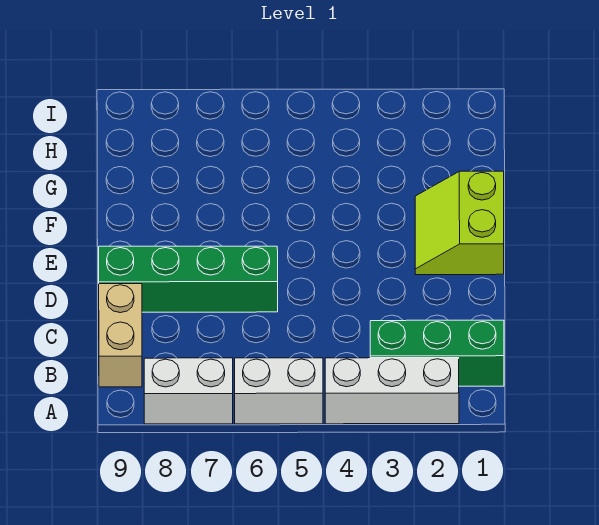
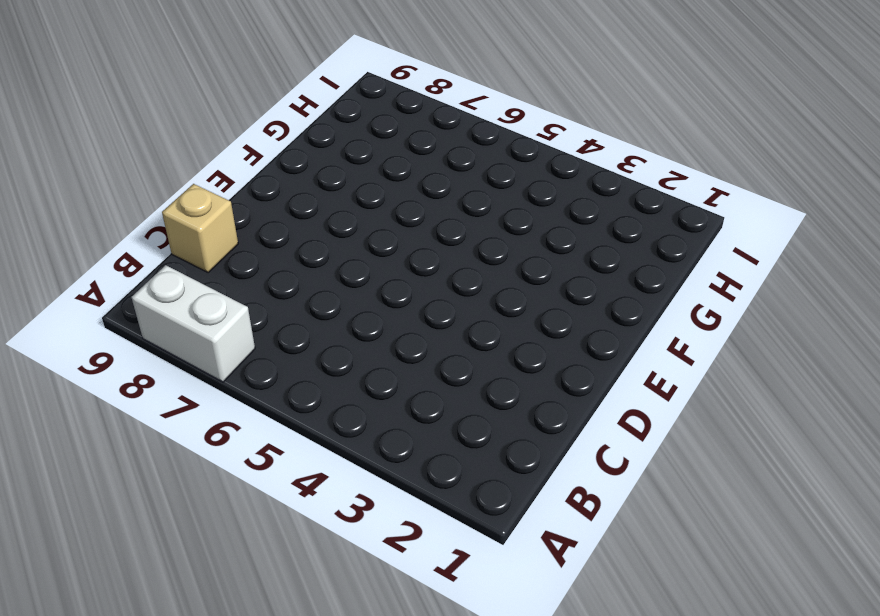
tan brick C9 level 1 -> tan brick B9:C9 level 1
none -> white brick A2:A4 level 1
none -> white brick A5:A6 level 1

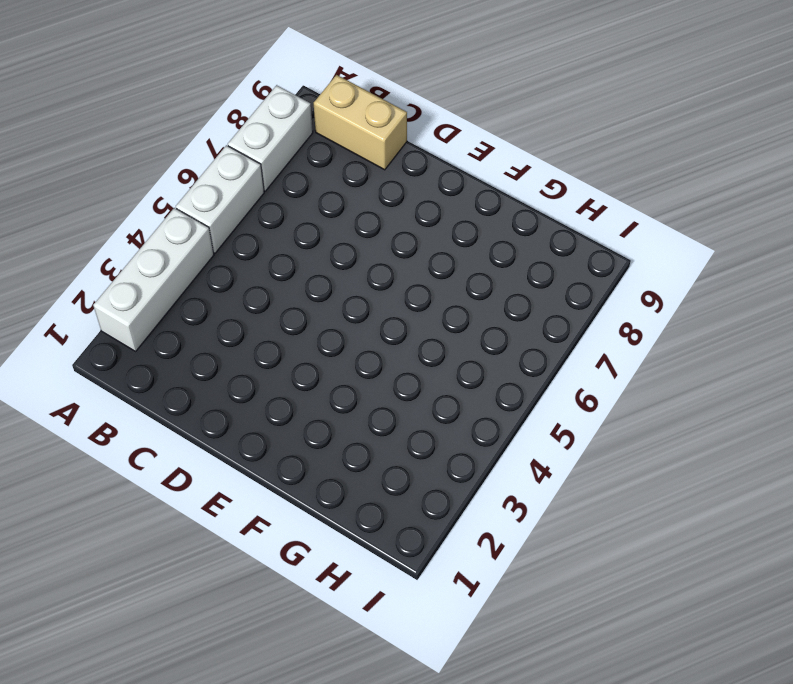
none -> green brick B1:B3 level 1
none -> green brick D6:D9 level 1

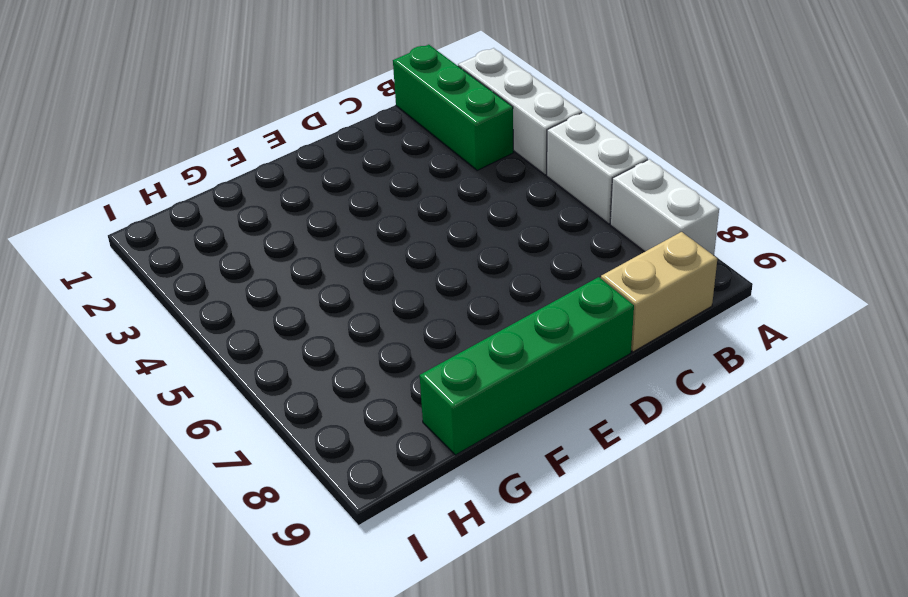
green brick D9:G9 level 1 -> green brick D6:D9 level 1
none -> lime slope E1:F2 level 1 top 1

